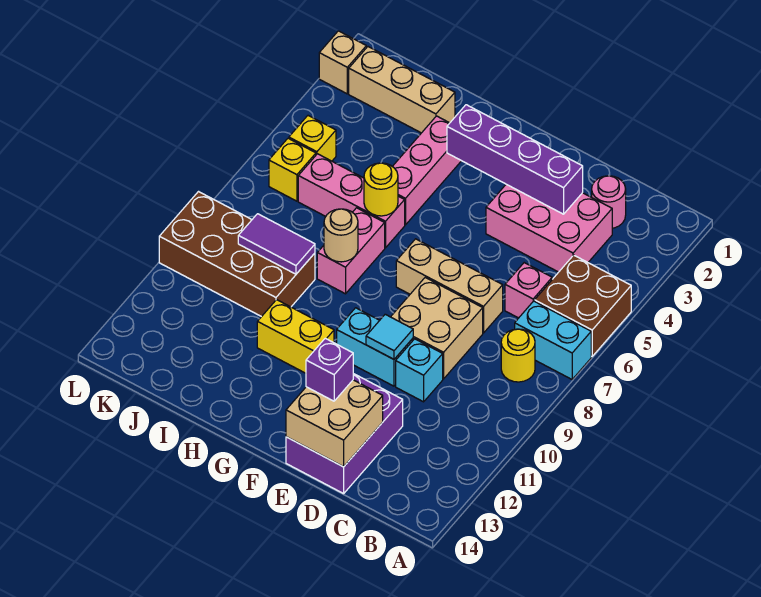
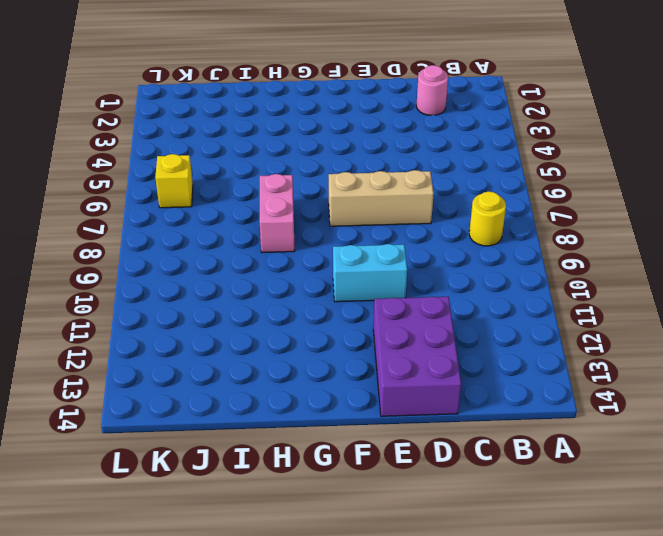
none -> brown brick A5:B6 level 1
none -> cyan brick A7:B7 level 1
none -> pink brick C3:E4 level 1

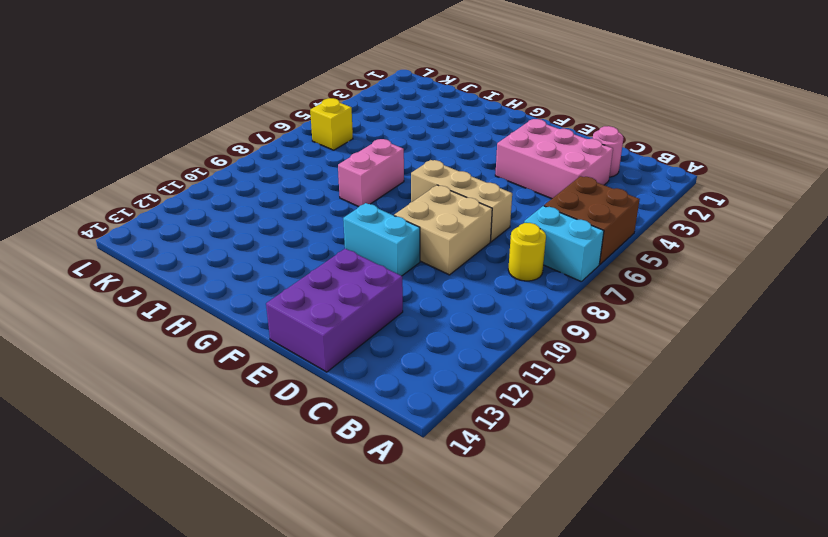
none -> pink brick C6 level 1
none -> cyan brick D10 level 1
none -> yellow brick G11:H11 level 1

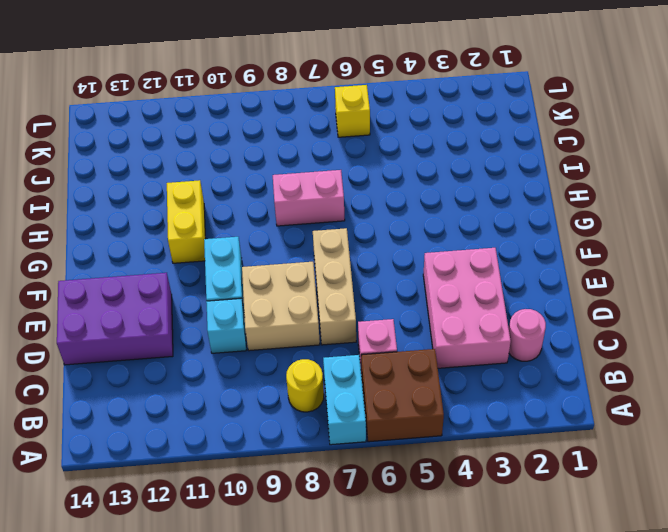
none -> pink brick H3:H5 level 1
none -> pink brick H6:J6 level 1
none -> tan brick I2:K2 level 1

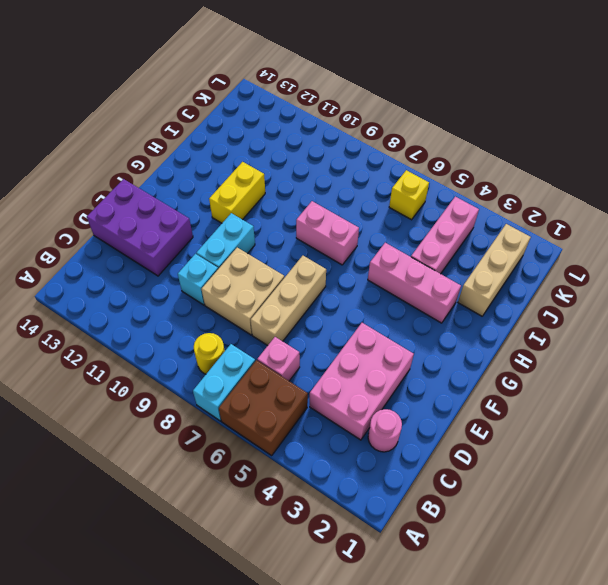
pink brick I4:K4 level 1 -> pink brick H6:J6 level 1
none -> brown brick I9:L10 level 1
none -> yellow brick K5 level 1
none -> tan brick L2 level 1

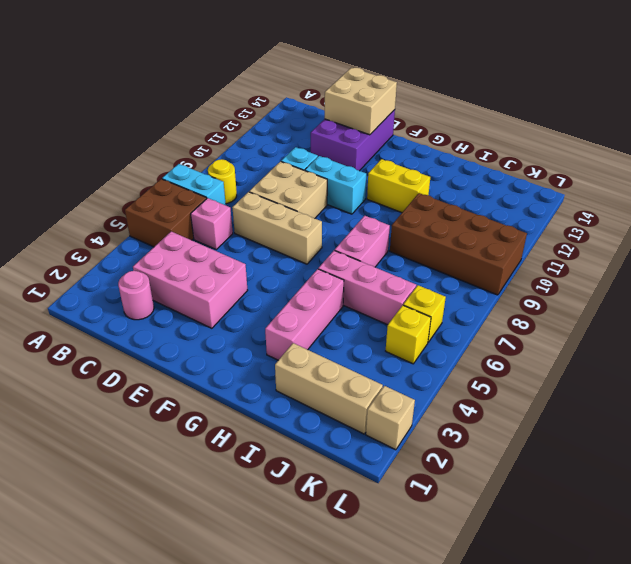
none -> purple brick D3:G3 level 2
none -> cyan tile E10 level 2
none -> yellow round brick H6 level 2

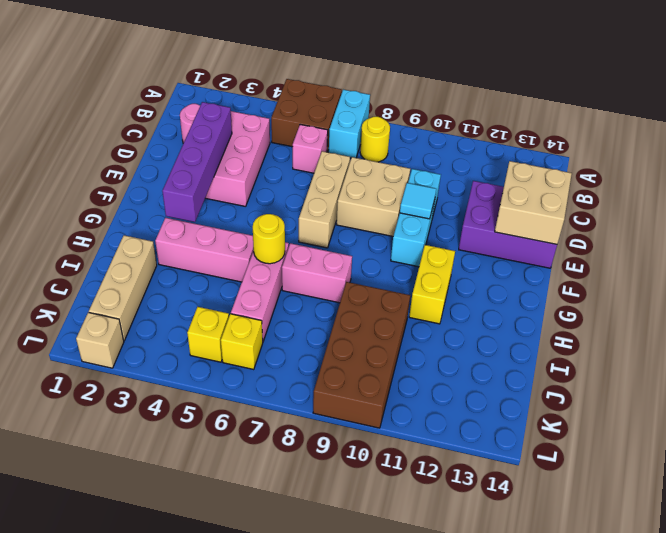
none -> tan round brick H8 level 2
none -> purple tile I9:J9 level 2
none -> purple brick E13 level 3

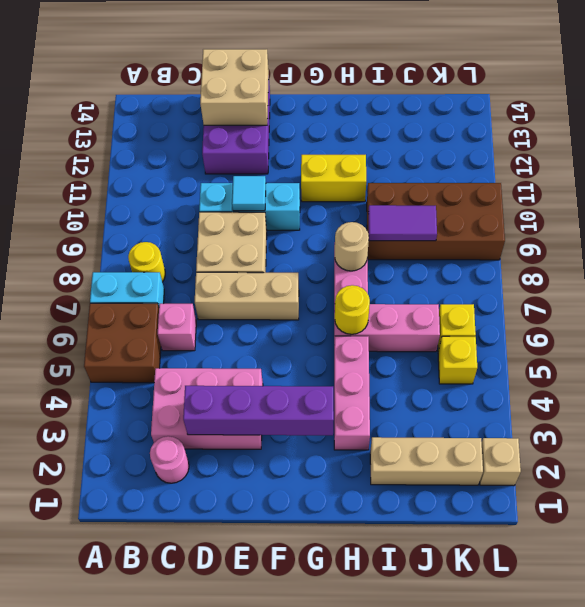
none -> purple brick E13 level 3

